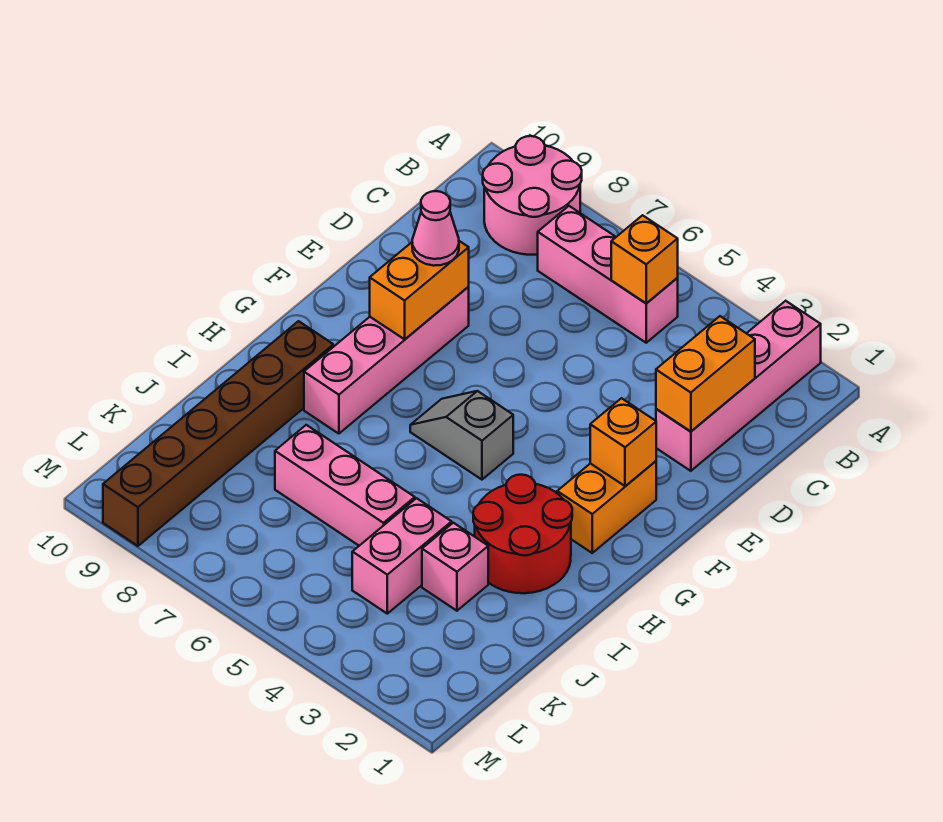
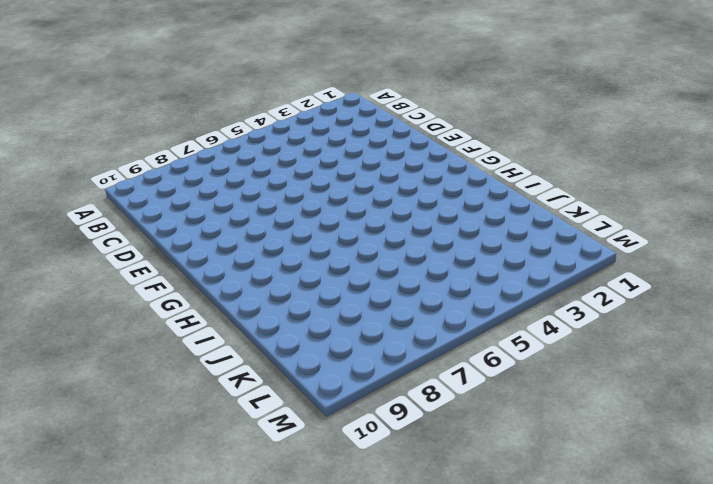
none -> pink brick A2:D2 level 1
none -> pink round brick A8:B9 level 1
none -> pink brick B5:B7 level 1

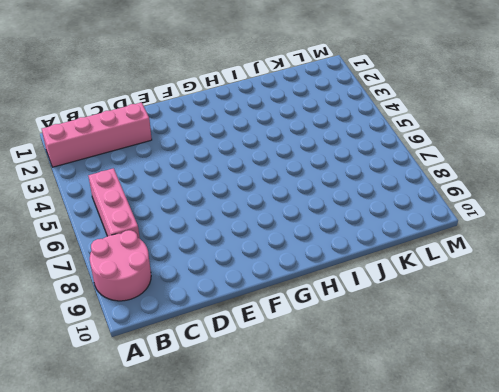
none -> pink brick E8:H8 level 1
none -> orange brick F2:G2 level 1
none -> grey slope G5:G6 level 1 top 5

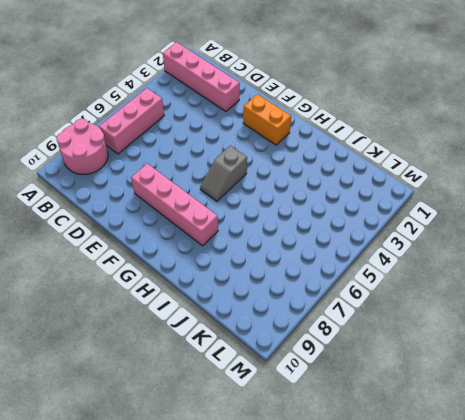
none -> red round brick H2:I3 level 1
none -> brown brick H9:M9 level 1
none -> pink brick J3 level 1

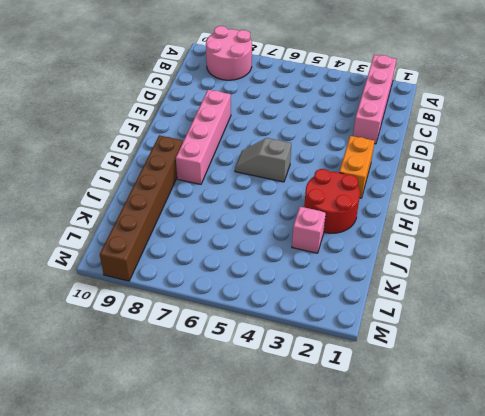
none -> pink brick B5:B7 level 1
none -> pink brick J4:K4 level 1
none -> pink brick J5:J7 level 1

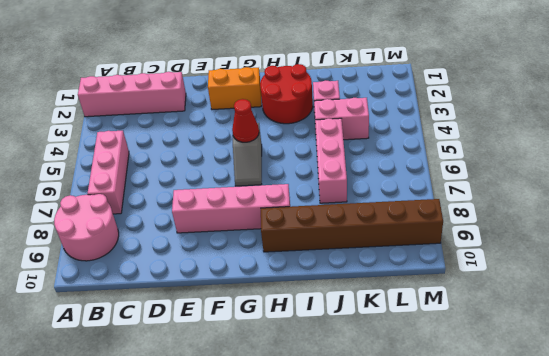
red cone G5 level 2 -> none
none -> orange brick B5 level 2
none -> orange brick C2:D2 level 2
none -> orange brick E8:F8 level 2

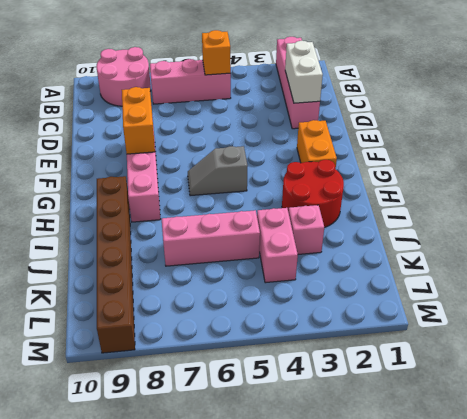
white brick C2:D2 level 2 -> orange brick C2:D2 level 2
none -> orange brick F2 level 2
none -> pink cone E8 level 3

